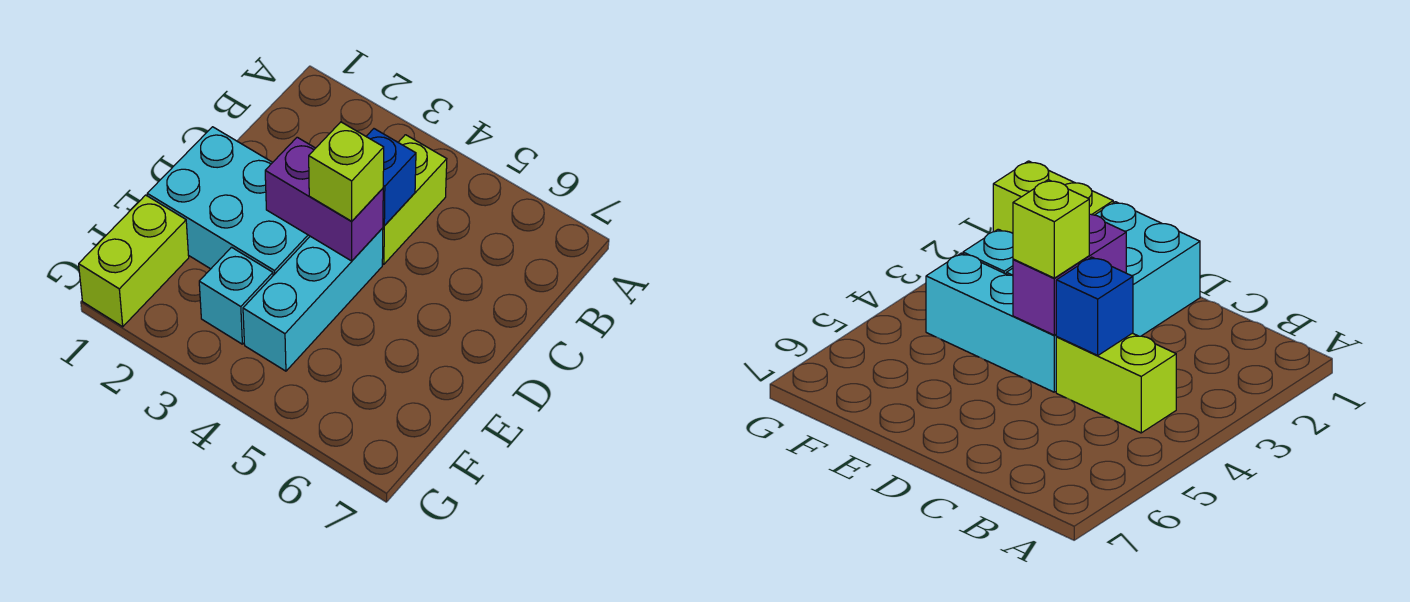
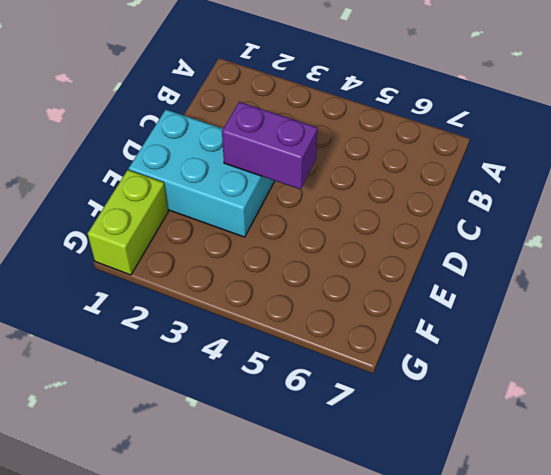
none -> lime brick B4:C4 level 1
none -> cyan brick D4:F4 level 1

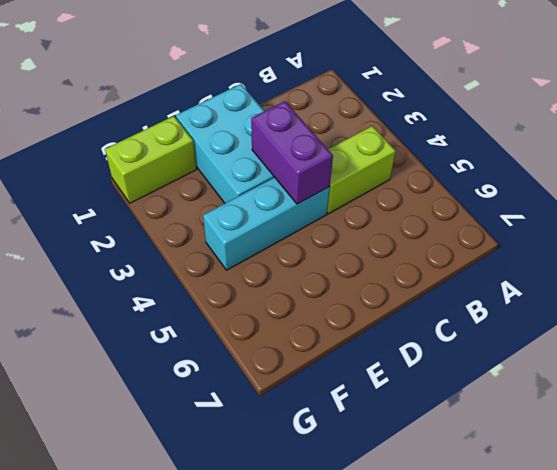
none -> cyan brick F3 level 1
none -> blue brick C4 level 2

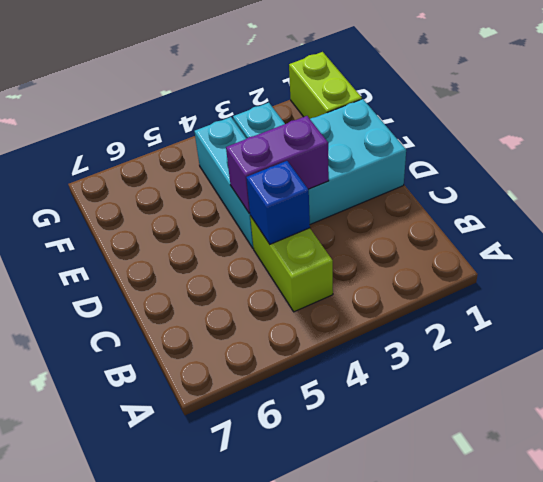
none -> lime brick D4 level 3

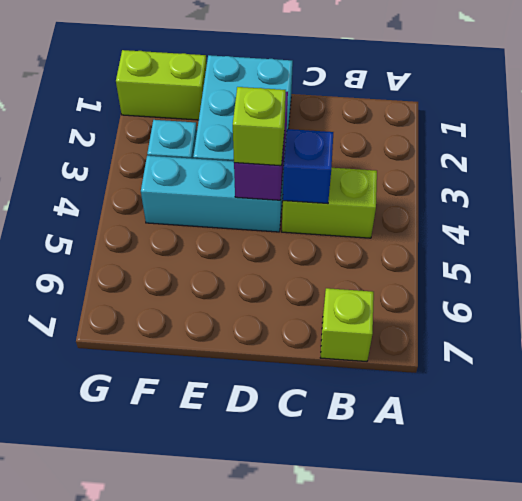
lime brick B7 level 1 -> none

